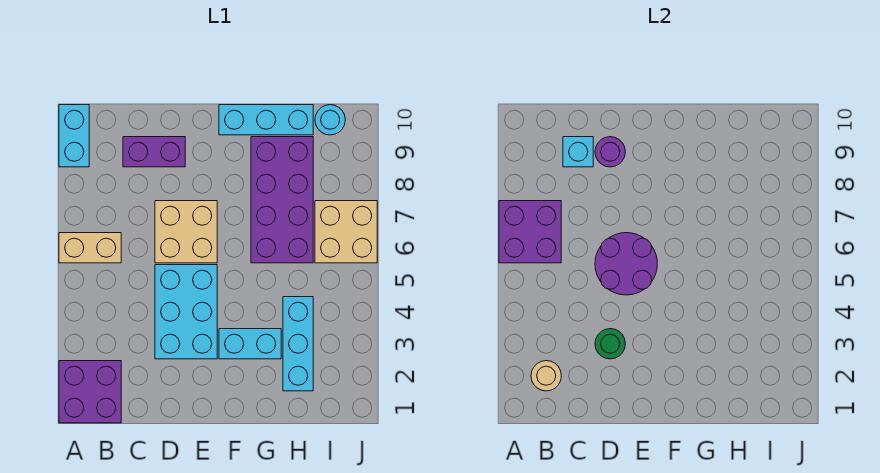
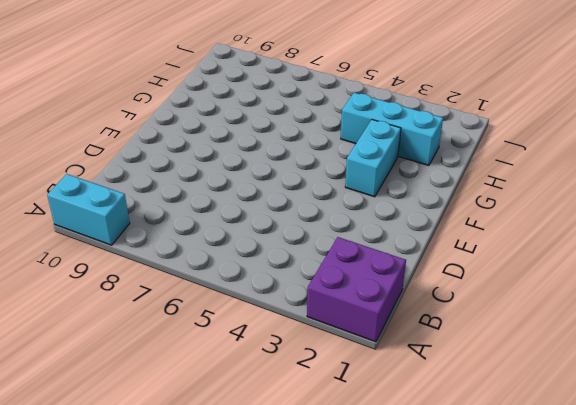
none -> tan brick A6:B6 level 1
none -> purple brick C9:D9 level 1
none -> cyan brick D3:E5 level 1

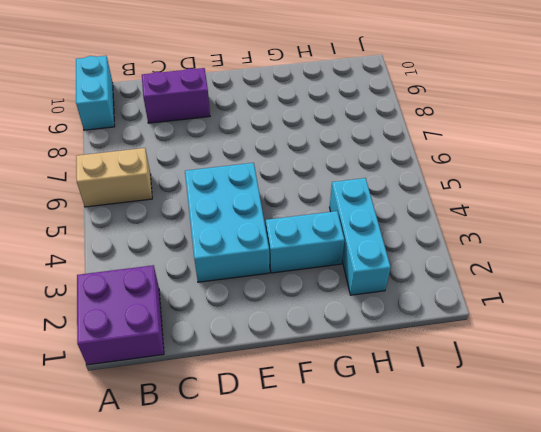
none -> tan brick D6:E7 level 1
none -> cyan brick F10:H10 level 1
none -> purple brick G6:H9 level 1

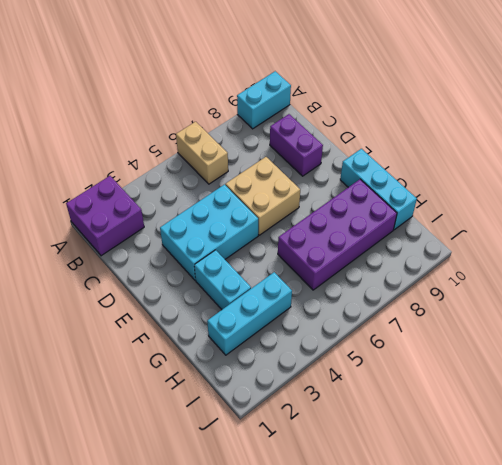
none -> tan brick I6:J7 level 1
none -> cyan round brick I10 level 1
none -> purple brick A6:B7 level 2

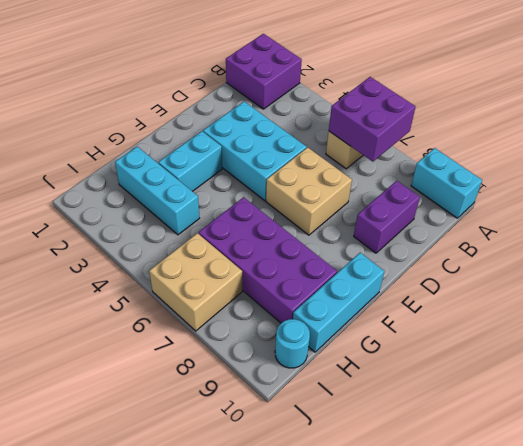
none -> tan round brick B2 level 2
none -> cyan brick C9 level 2
none -> green round brick D3 level 2

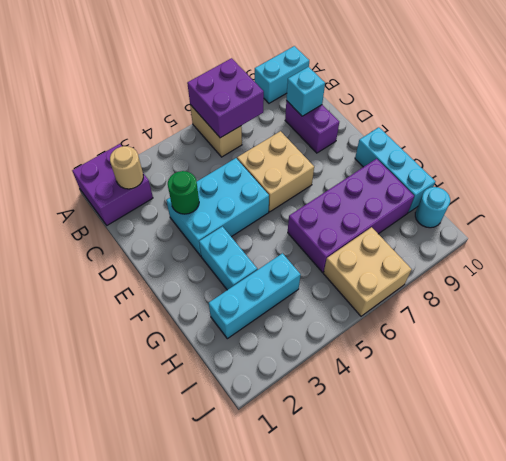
none -> purple round brick D5:E6 level 2
none -> purple round brick D9 level 2

